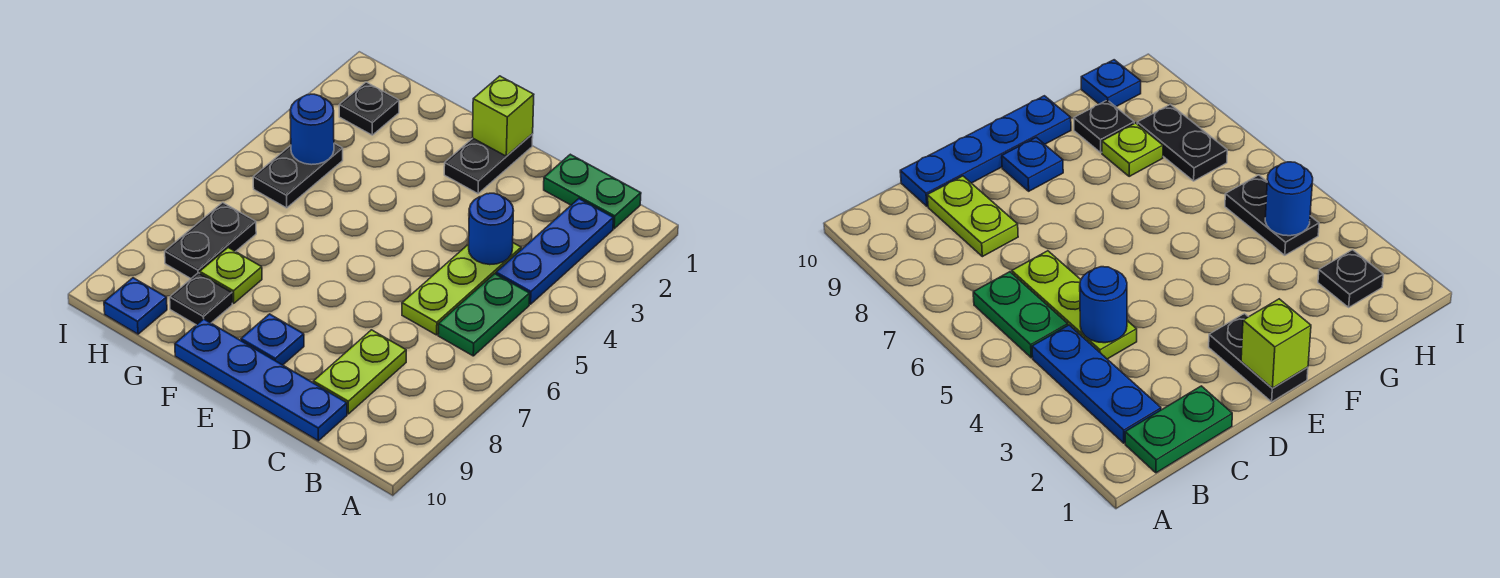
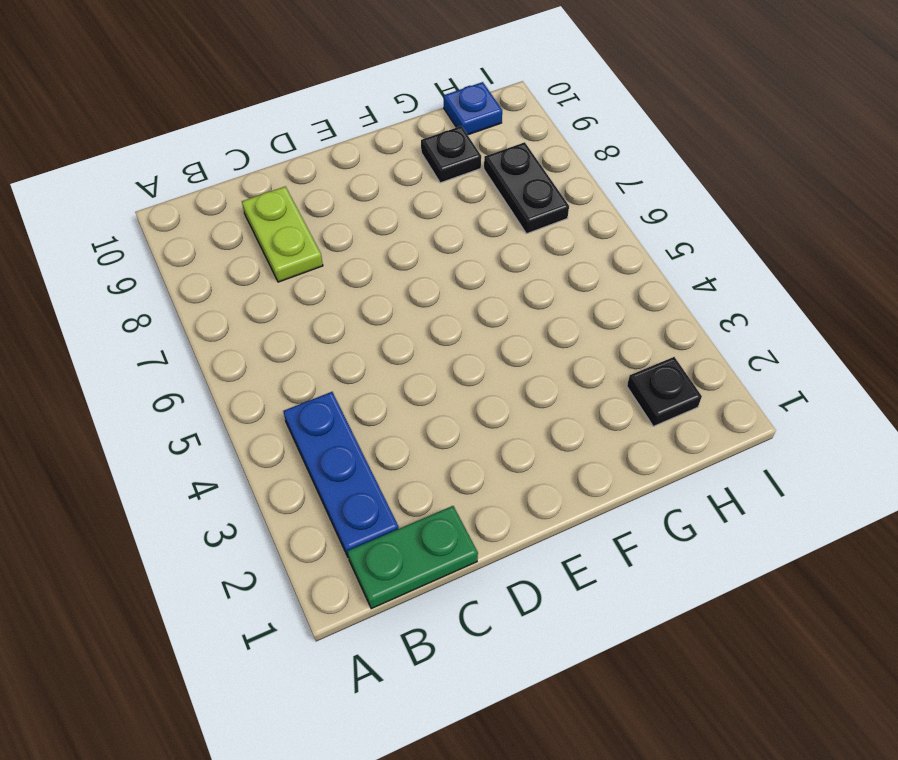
none -> green plate B5:B6 level 1
none -> lime plate C4:C6 level 1
none -> blue plate C10:F10 level 1

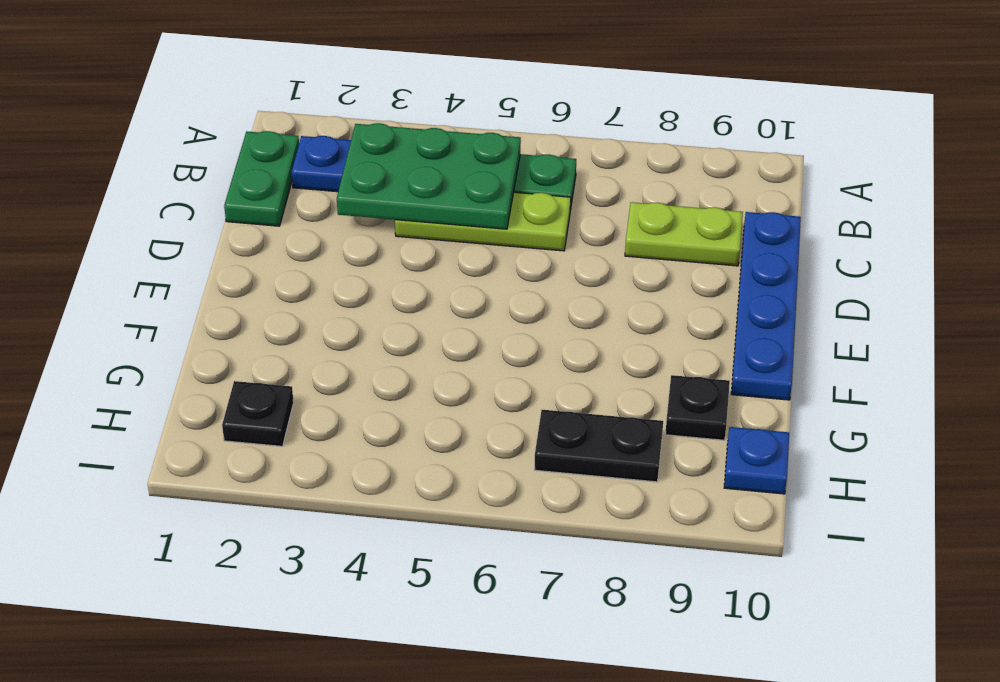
green plate B3:C5 level 2 -> blue round brick C4 level 2
none -> black plate E1:E2 level 1
none -> blue plate E9 level 1
none -> lime plate G8 level 1

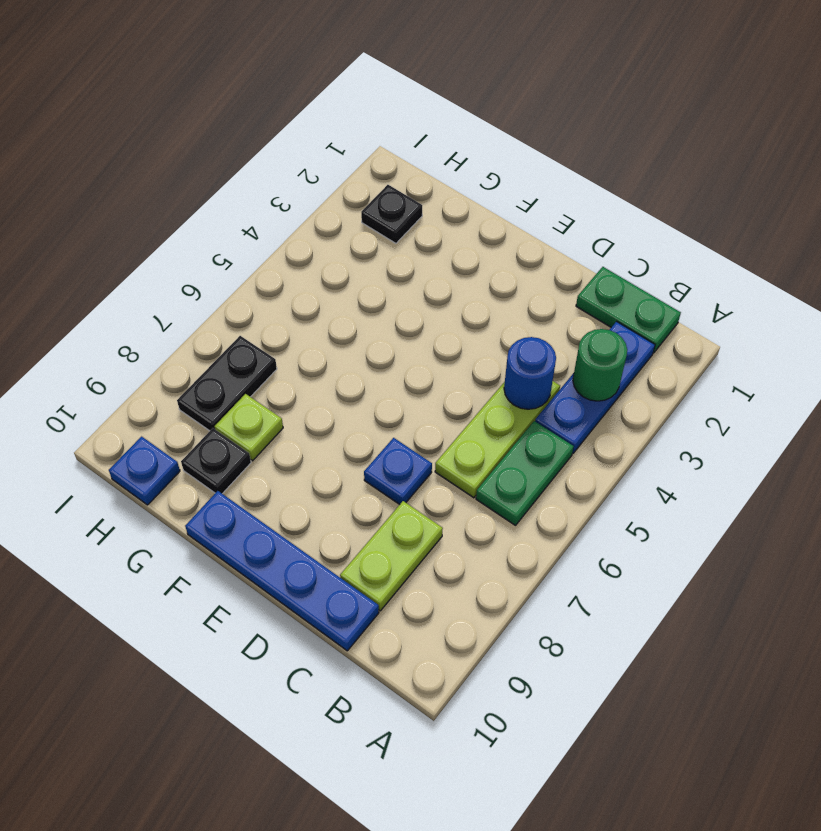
green round brick B3 level 2 -> none
blue plate D7 level 1 -> blue plate E9 level 1
none -> black plate E1:E2 level 1
none -> black plate H4:H5 level 1
none -> lime brick E1 level 2

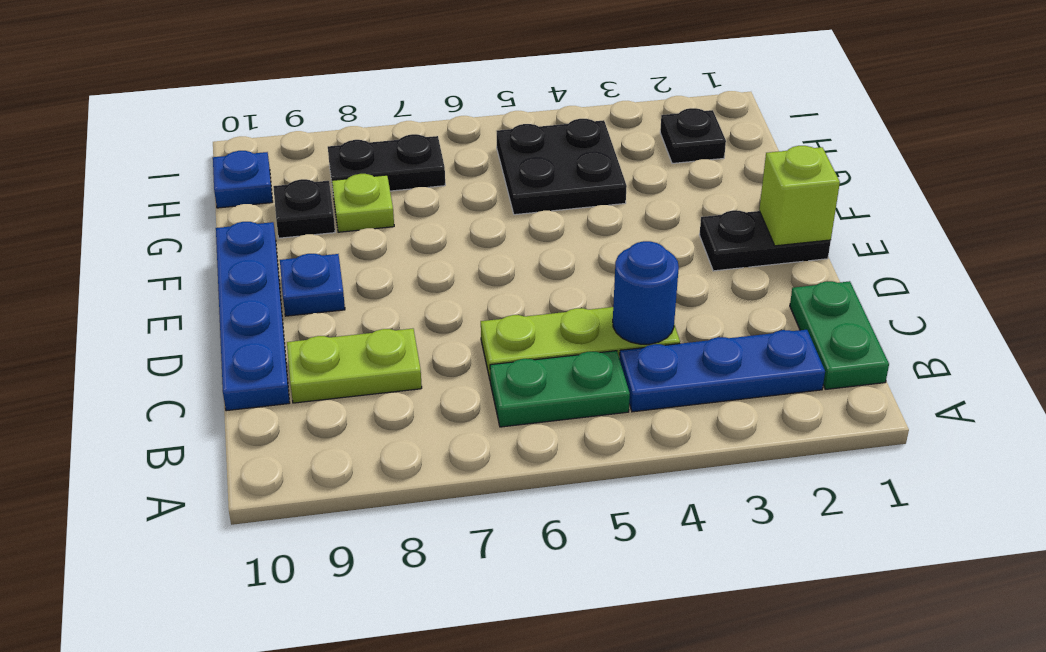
black plate G4:H5 level 1 -> black plate H4:H5 level 1
none -> blue round brick H4 level 2

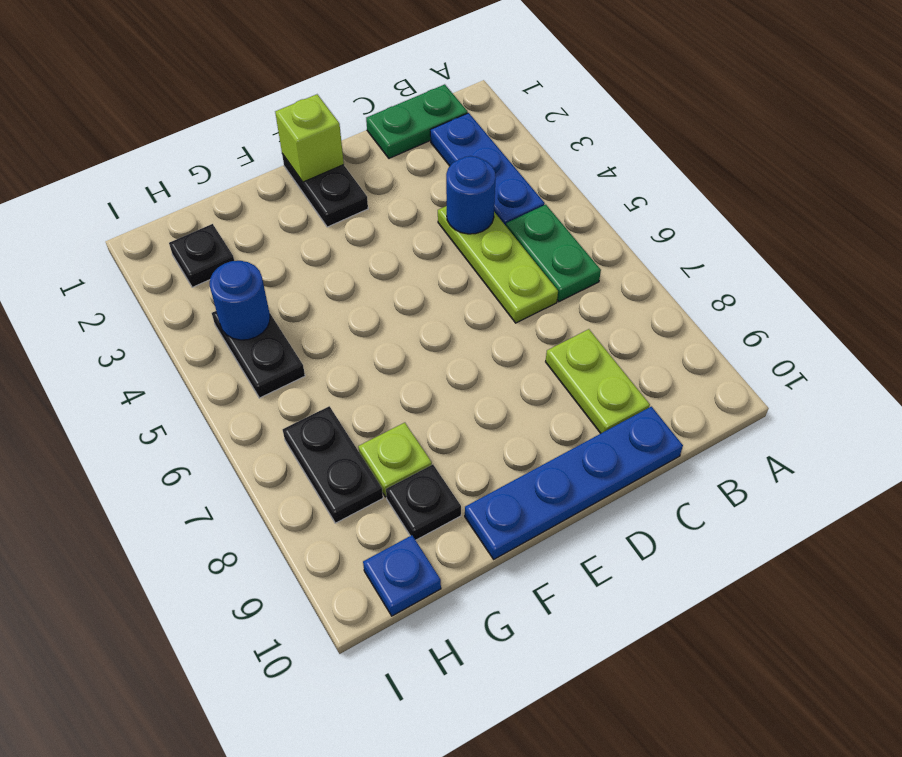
none -> blue plate E9 level 1

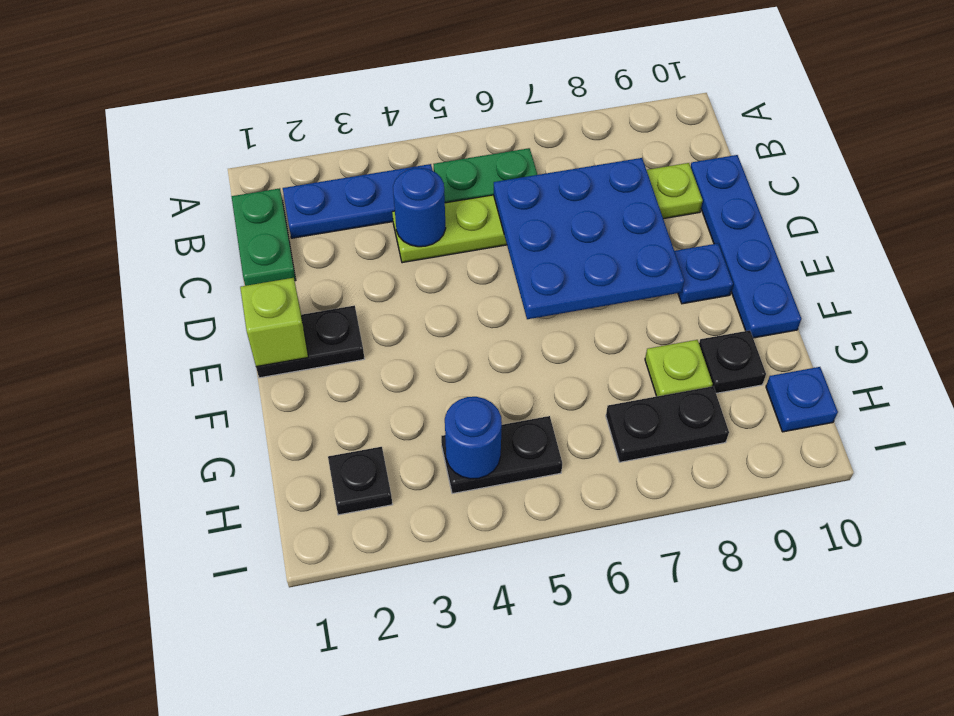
blue plate C6:E8 level 2 -> none

